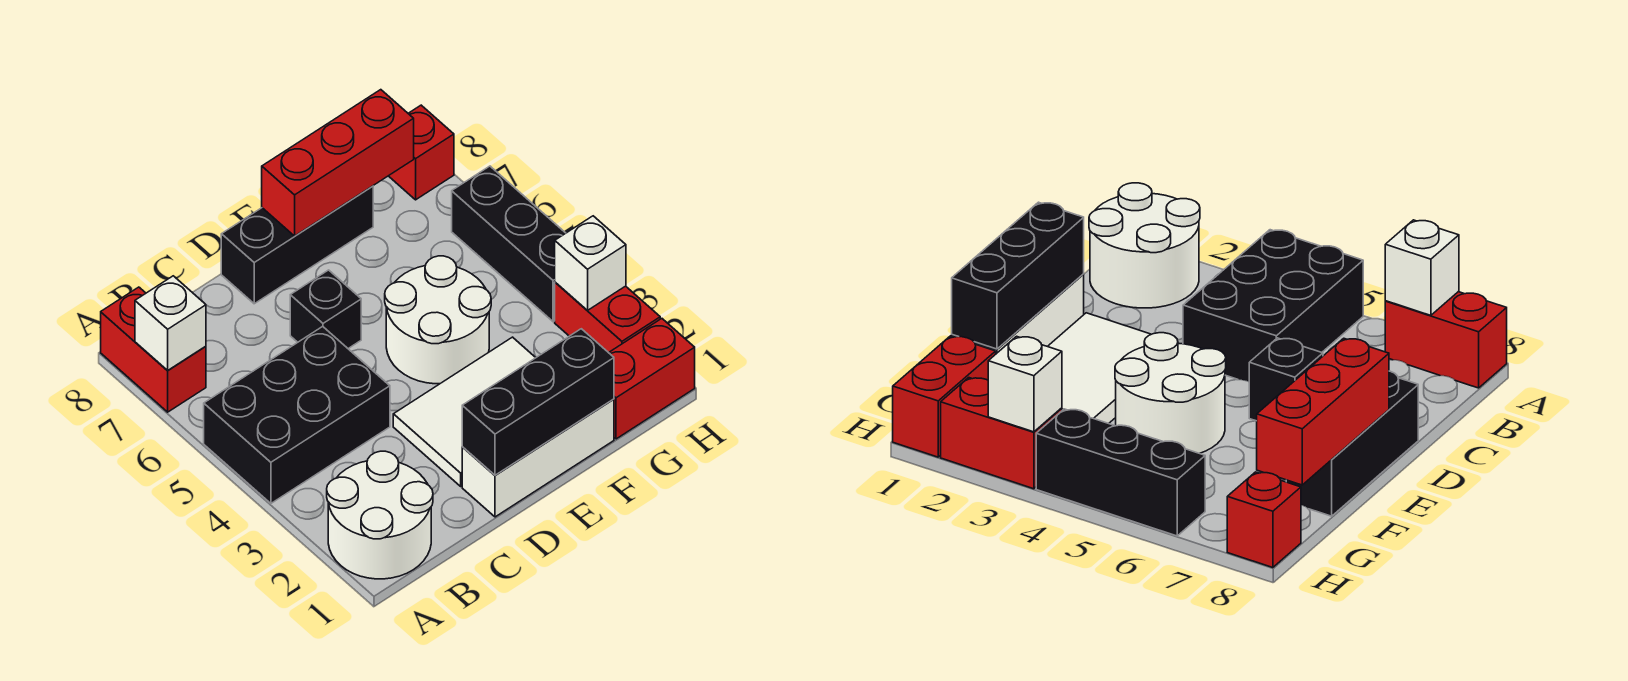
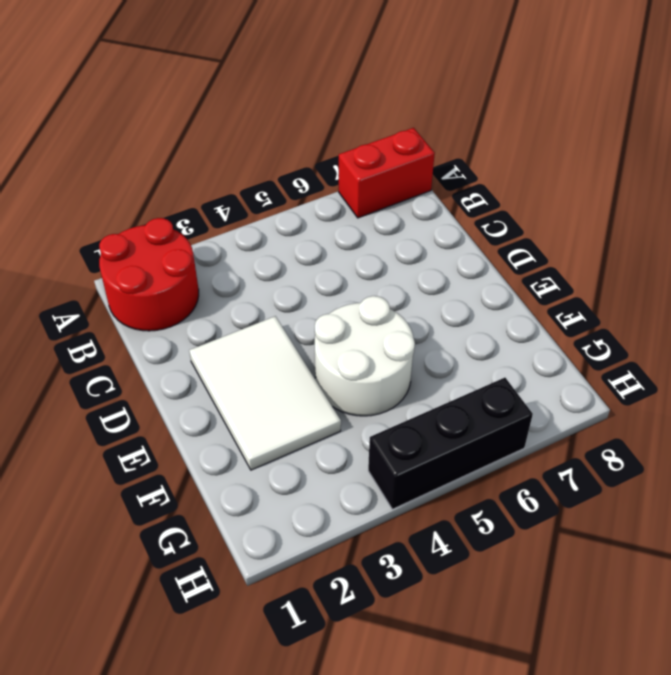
red round brick A1:B2 level 1 -> white round brick A1:B2 level 1
none -> black brick A4:C5 level 1
none -> white brick D1:F1 level 1
none -> black brick D6 level 1

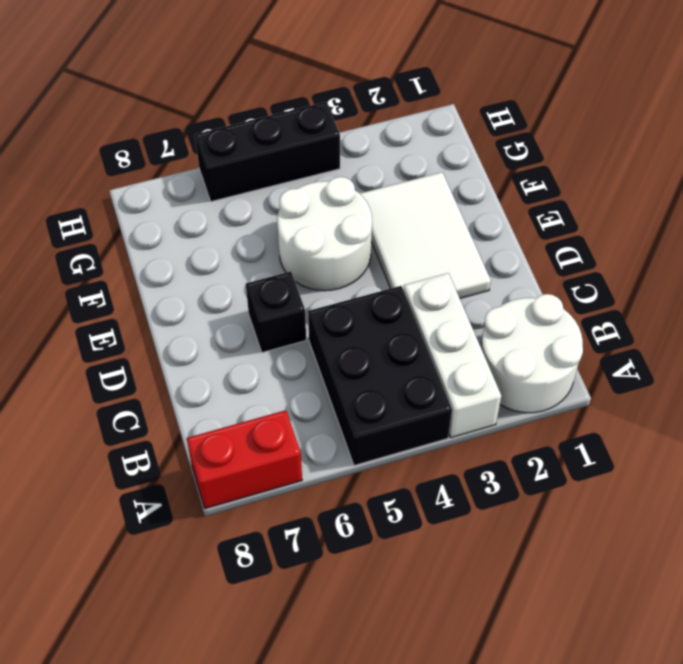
white brick A3:C3 level 1 -> white brick D1:F1 level 1
none -> black brick D8:F8 level 1
none -> red brick G1:H1 level 1
none -> red brick H2:H3 level 1

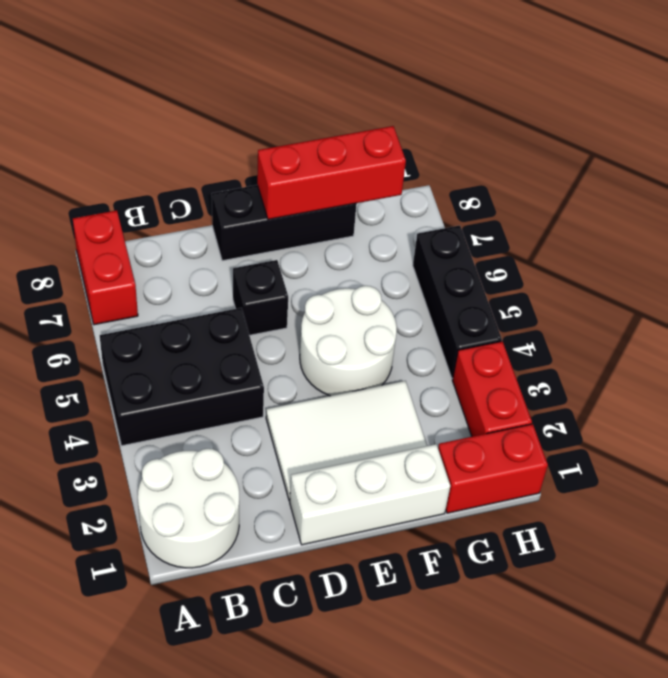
none -> red brick H8 level 1
none -> white brick A7 level 2
none -> black brick D1:F1 level 2

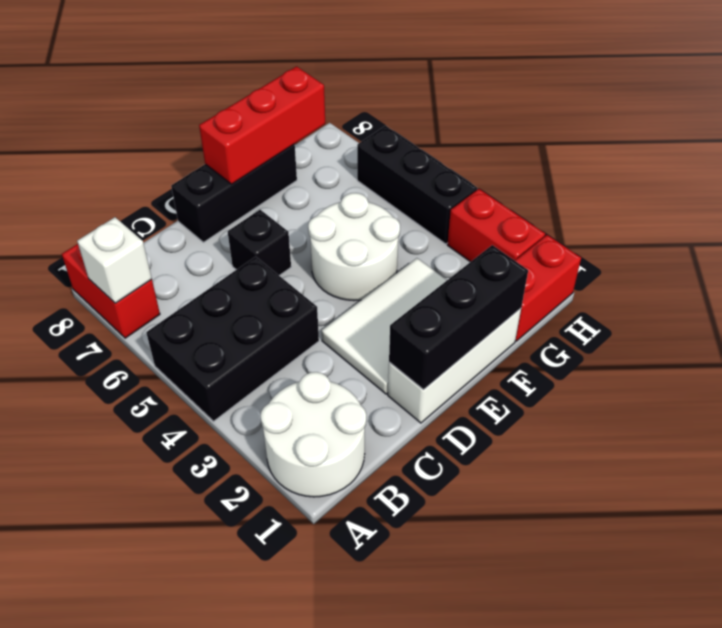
none -> red brick H8 level 1
none -> white brick H3 level 2

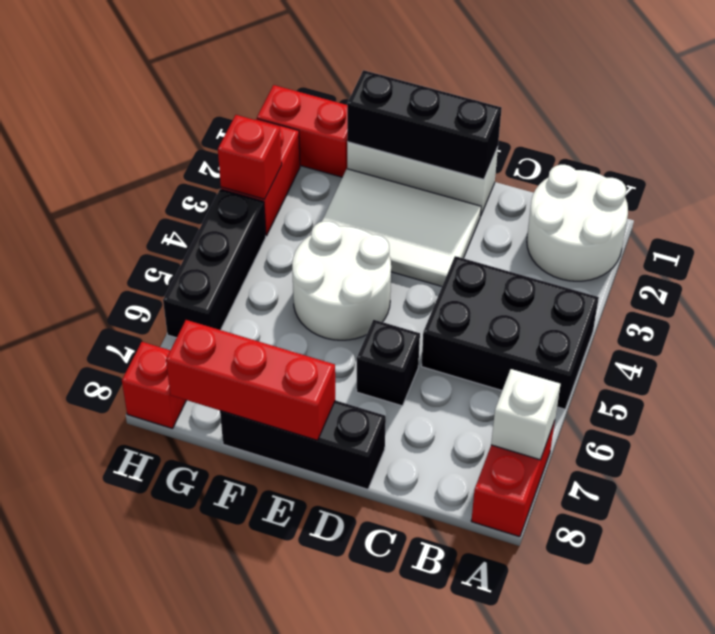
red brick H3 level 2 -> white brick H3 level 2

